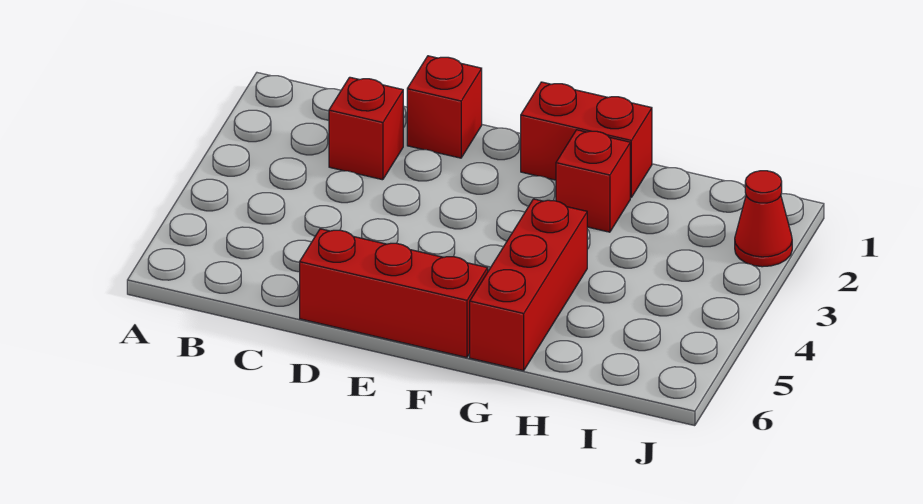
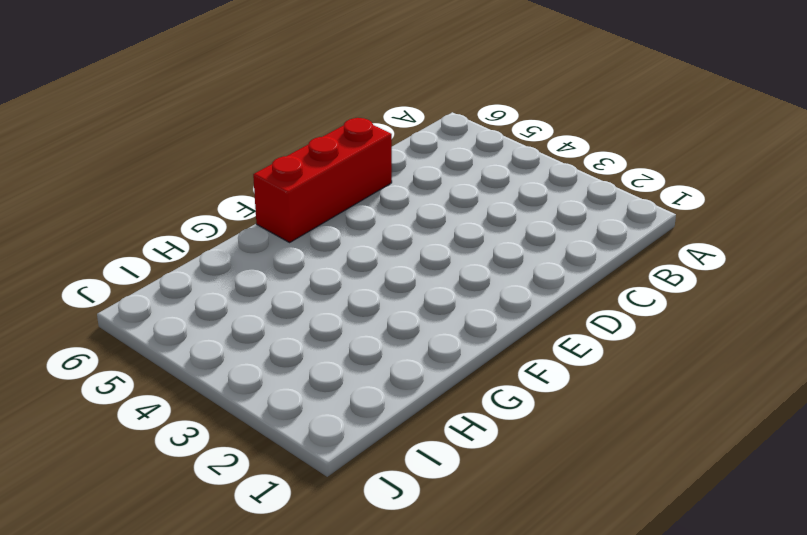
none -> red brick C2 level 1
none -> red brick D1 level 1

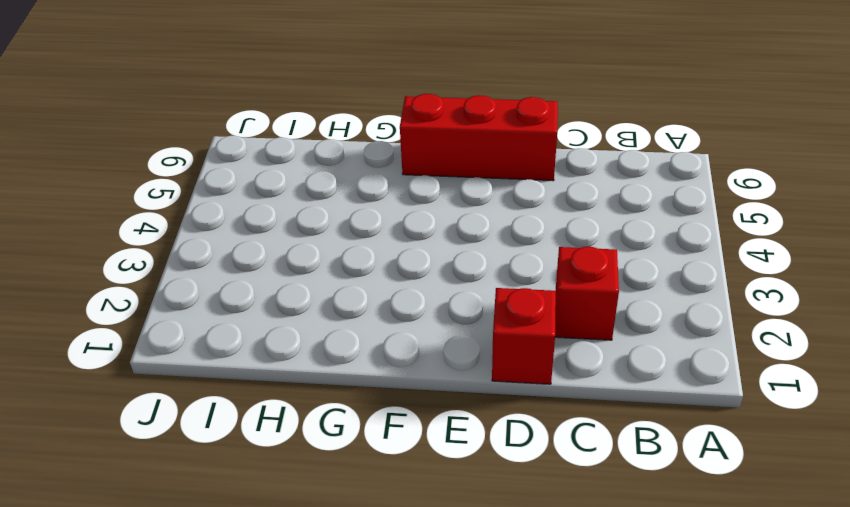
none -> red brick F1:G1 level 1
none -> red brick G2 level 1

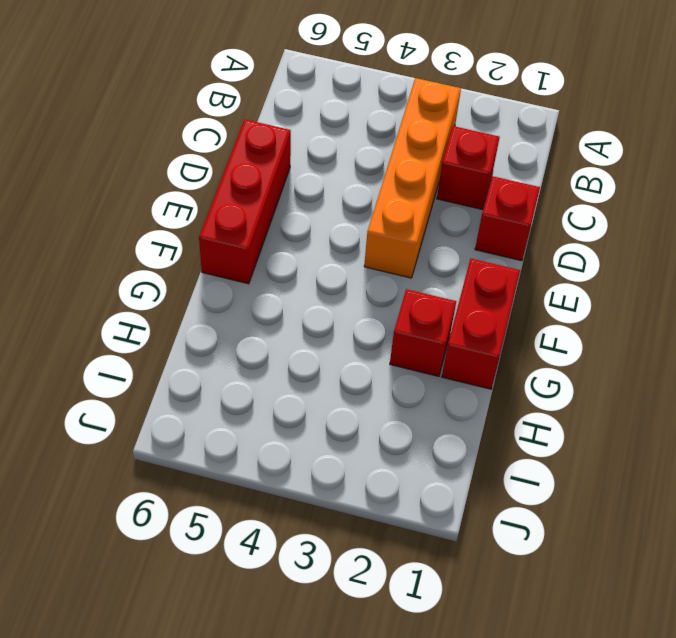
orange brick B3:E3 level 1 -> none
none -> red brick G4:G6 level 1
none -> red cone J2 level 1

